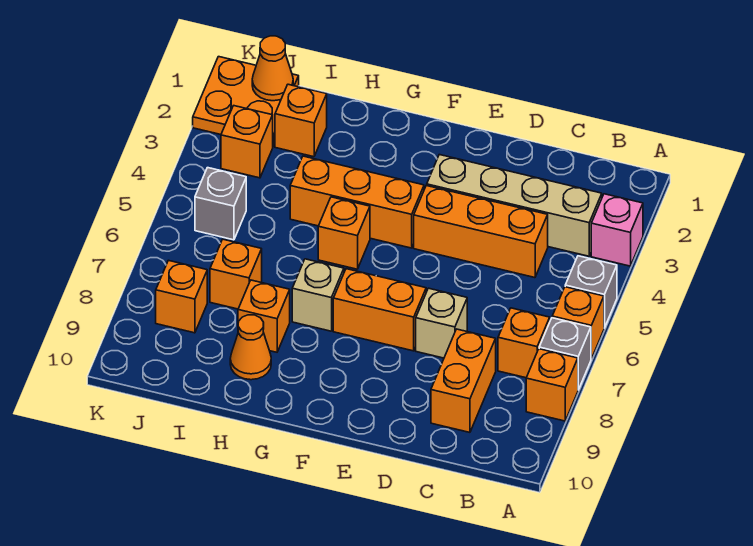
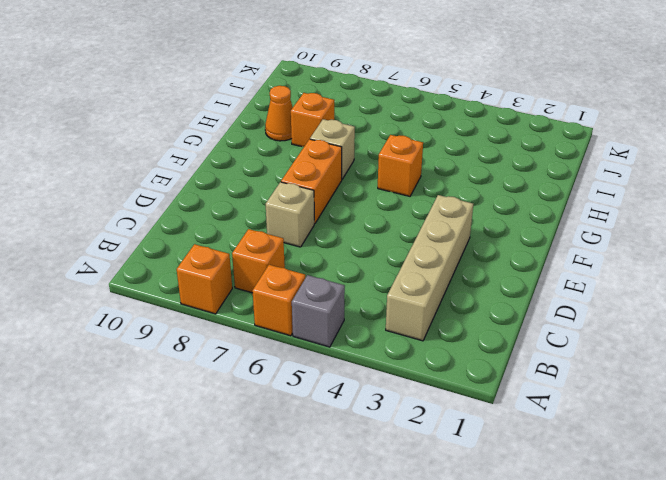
none -> pink brick A3 level 1
none -> grey brick A7 level 1
none -> orange brick C4:E4 level 1

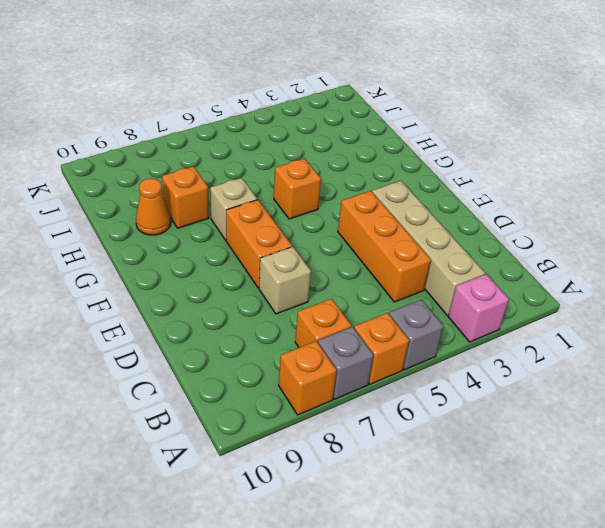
none -> orange brick C8:C9 level 1
none -> orange brick F4:H4 level 1
none -> orange brick I2 level 1

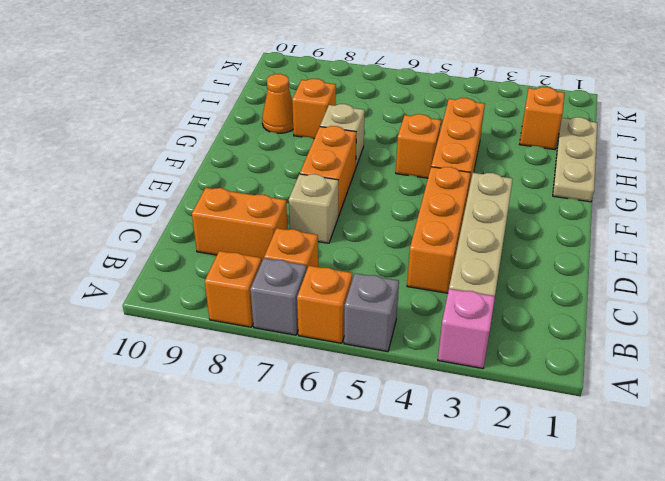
tan plate G1:I1 level 1 -> none
none -> orange brick I7 level 1
none -> orange plate J1:K2 level 1
none -> orange brick J3 level 1

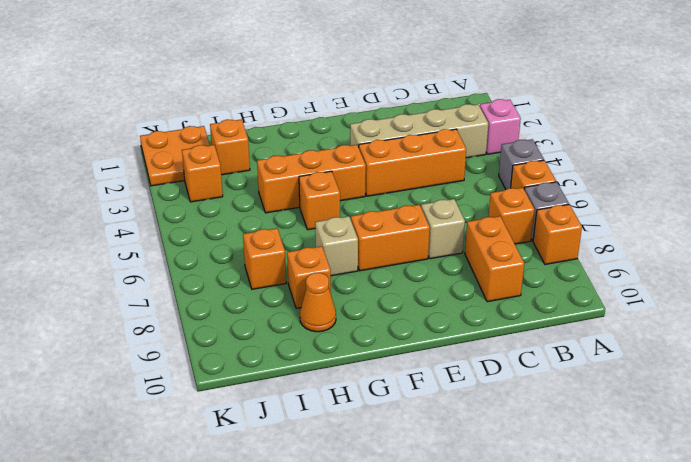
none -> grey brick J5 level 1
none -> orange brick J8 level 1
none -> orange cone J1 level 2

